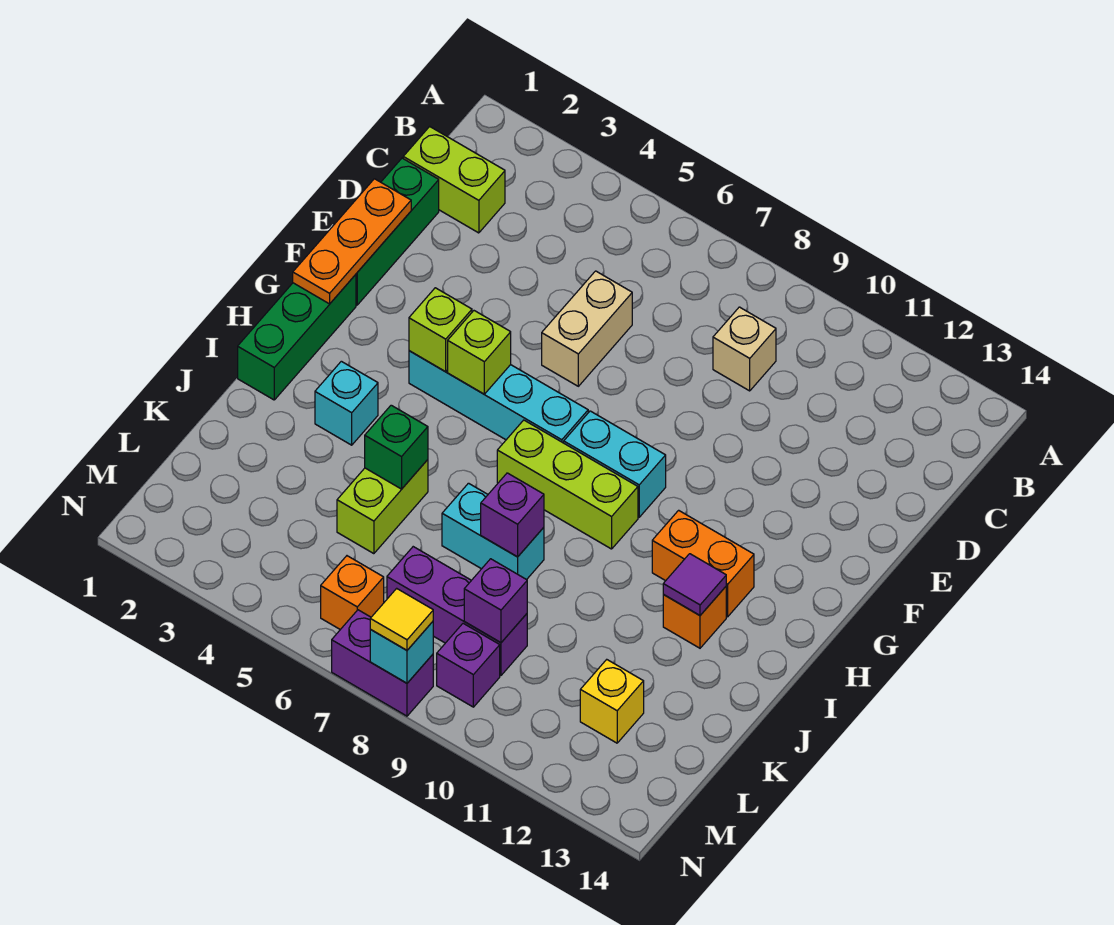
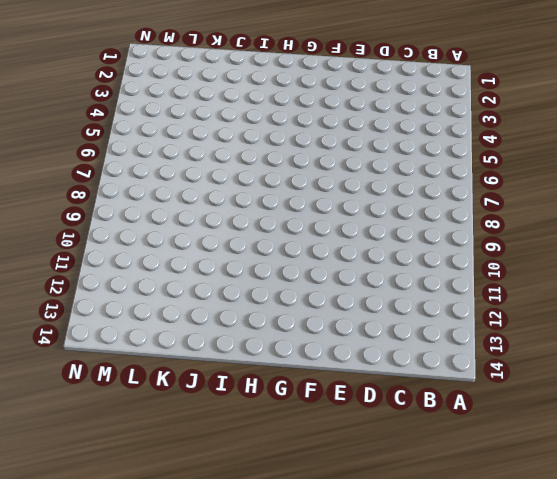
none -> lime brick C1:C2 level 1
none -> tan brick C9 level 1
none -> green brick D1:F1 level 1

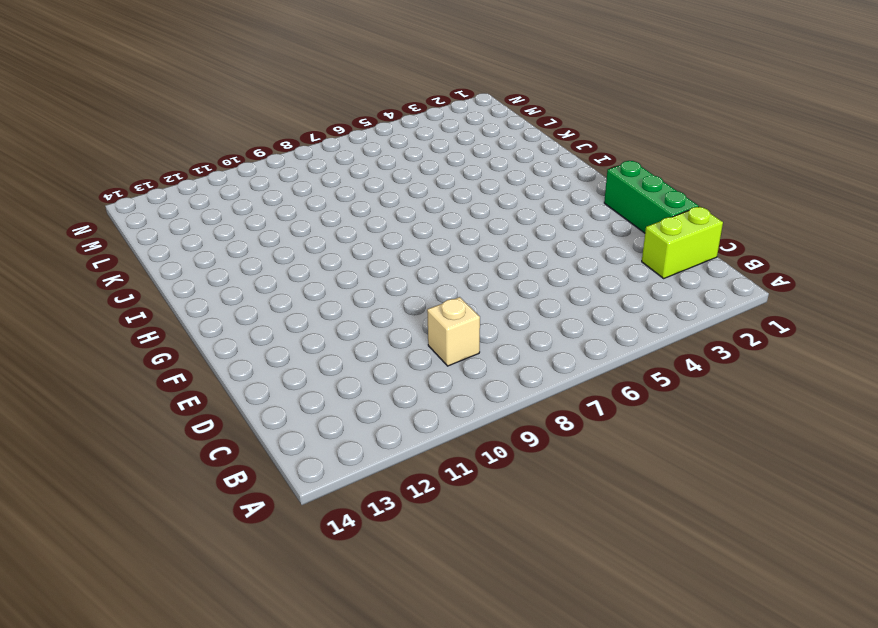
none -> tan brick D6:E6 level 1
none -> green brick G1:I1 level 1
none -> cyan brick G4:G7 level 1

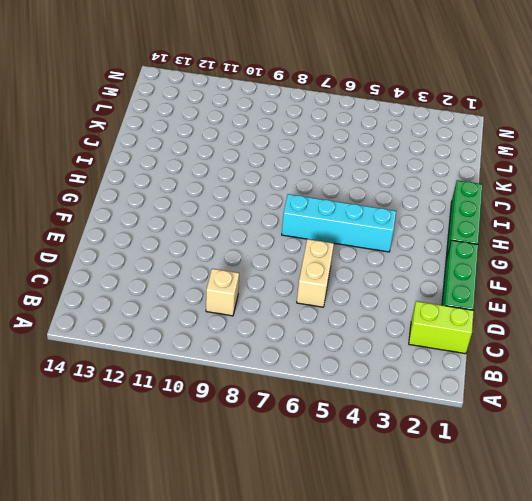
none -> cyan brick G8:G9 level 1
none -> lime brick H7:H9 level 1
none -> orange brick H11:H12 level 1

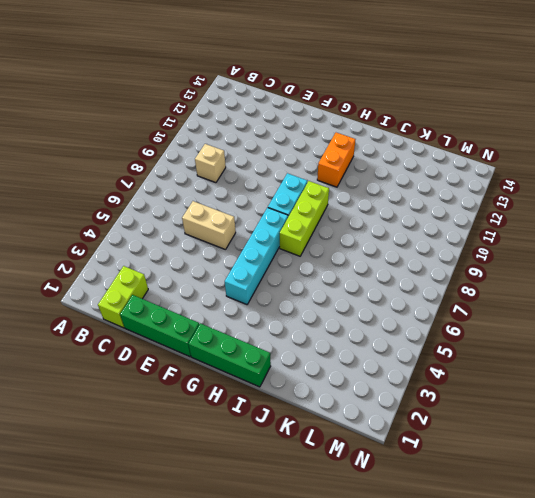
none -> cyan brick I3 level 1
none -> orange brick I12 level 1
none -> lime brick J5:K5 level 1

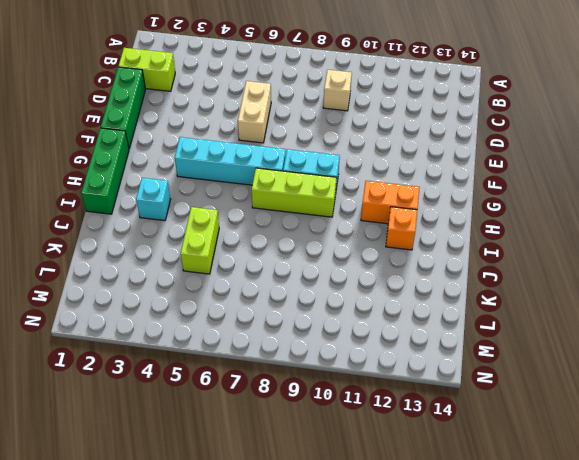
none -> cyan brick J7:J8 level 1
none -> purple brick L7:L9 level 1
none -> yellow brick L12 level 1

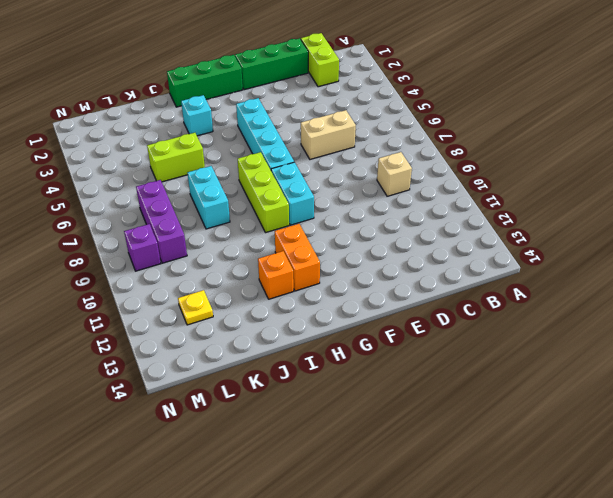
yellow plate L12 level 1 -> yellow brick L12 level 1
none -> orange brick M6 level 1
none -> purple brick N7:N8 level 1
none -> orange plate E1:G1 level 2

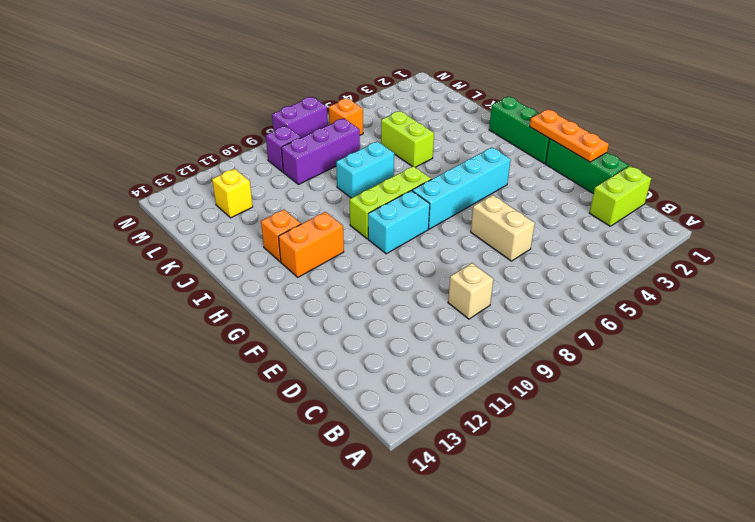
none -> cyan brick I3 level 1
none -> lime brick G4 level 2
none -> lime brick G5 level 2

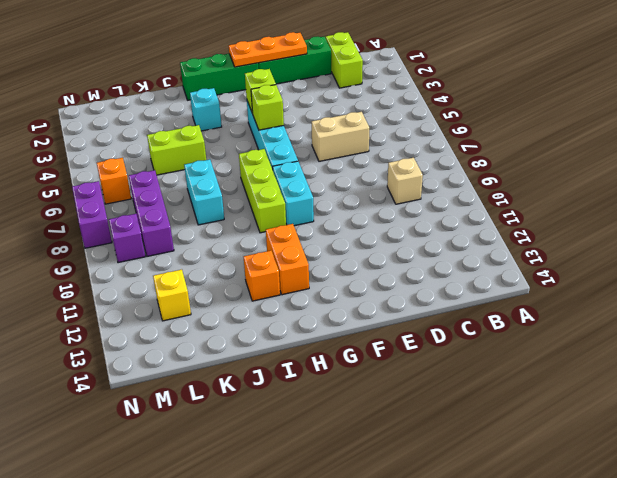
none -> purple tile I12 level 2
none -> green brick J5 level 2
none -> purple brick J8 level 2

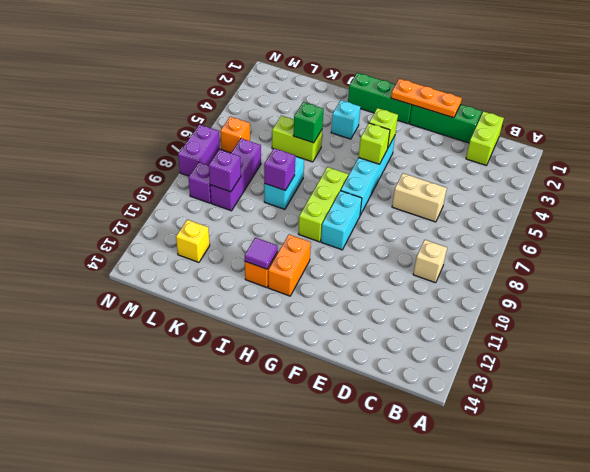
none -> cyan brick N8 level 2
none -> yellow tile N8 level 3

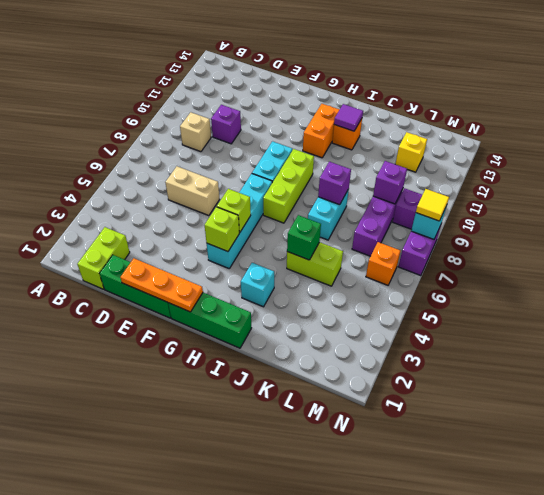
purple brick D10 level 1 -> none

